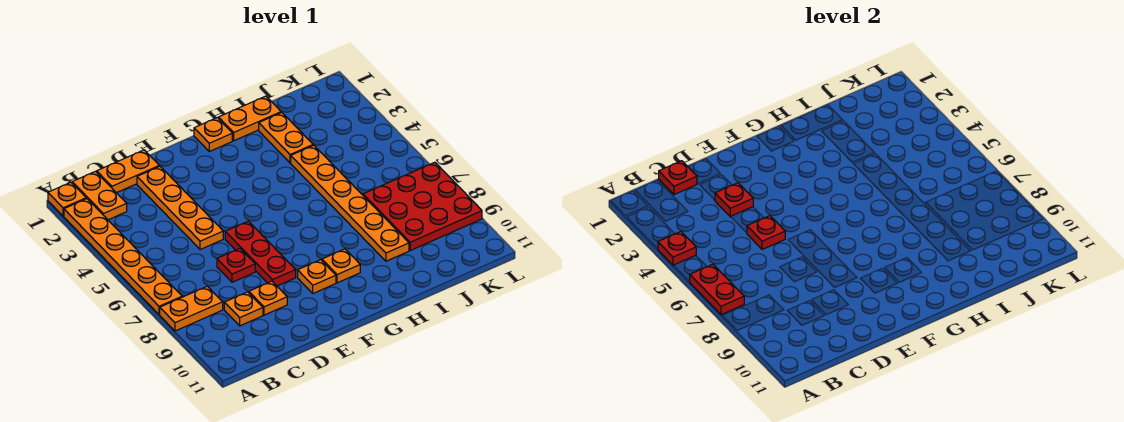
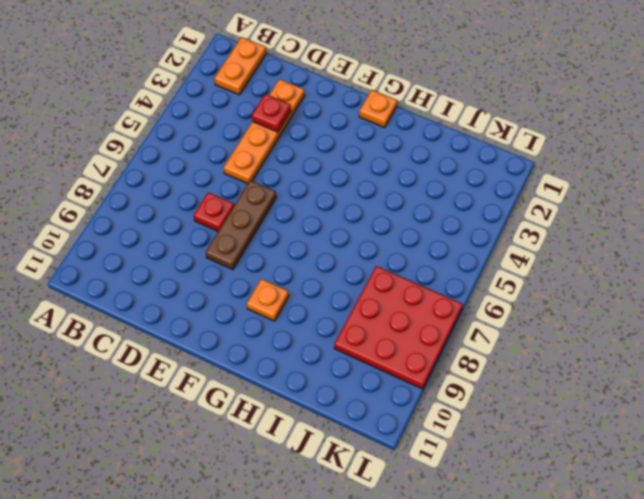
brown plate E6:E8 level 1 -> red plate E6:E8 level 1
none -> orange plate A1 level 1
none -> orange plate A2:A7 level 1
none -> orange plate A8:B8 level 1

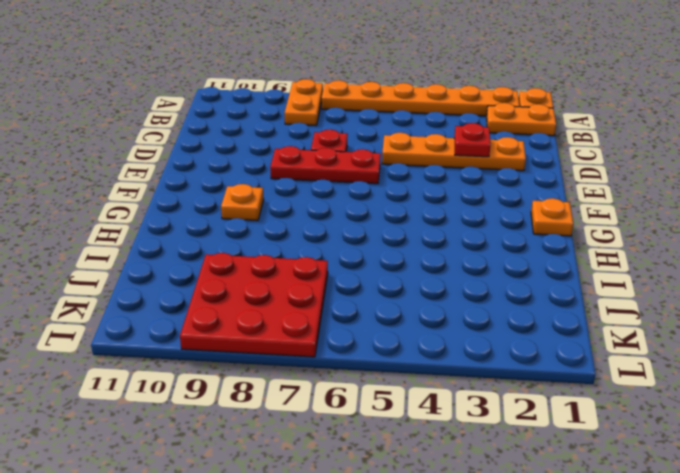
none -> orange plate C1:D1 level 1
none -> orange plate C9 level 1
none -> orange plate D9 level 1

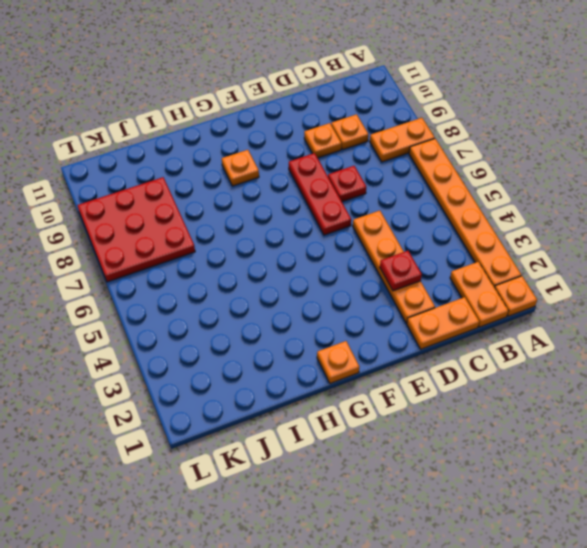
none -> orange plate F9 level 1
none -> orange plate H1:I1 level 1
none -> orange plate I2:I3 level 1

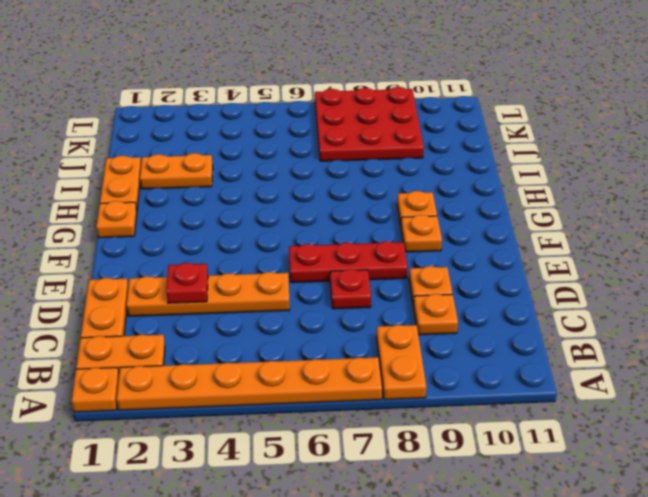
none -> orange plate I4:I9 level 1
none -> red plate A4 level 2
none -> red plate A6:A7 level 2

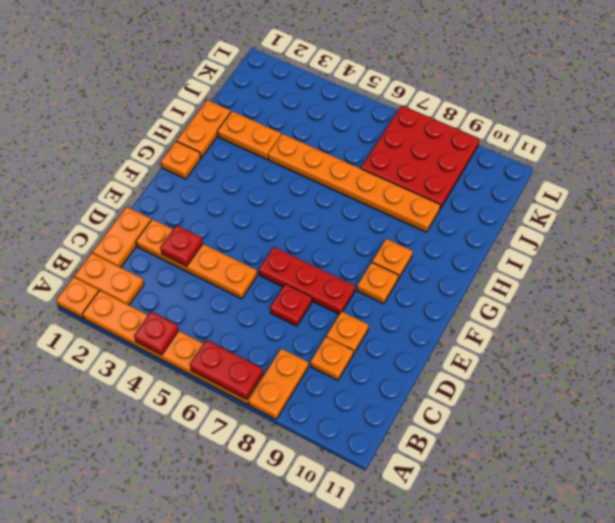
none -> red plate C1 level 2
none -> red plate D5 level 2

